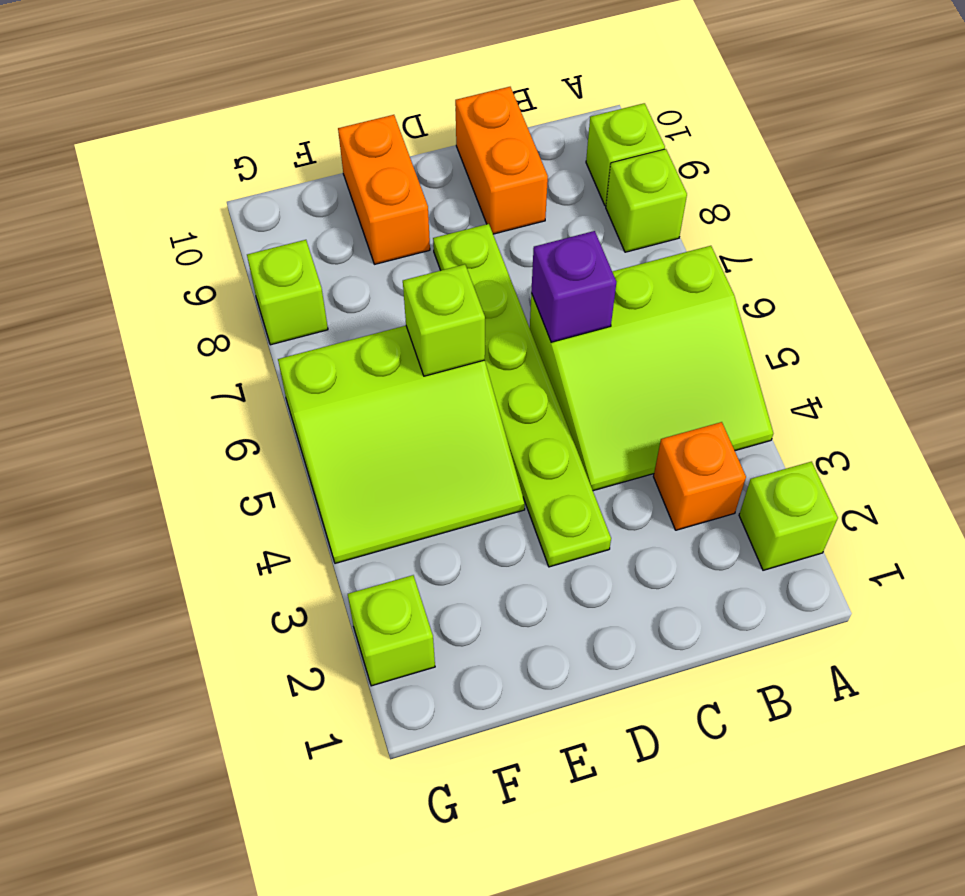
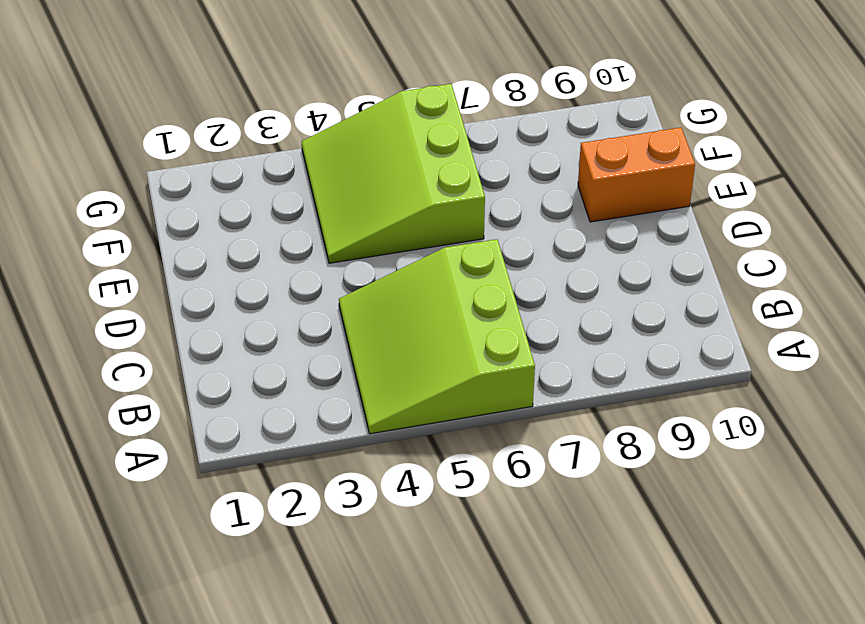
none -> lime brick A2 level 1
none -> lime brick A8 level 1
none -> lime brick A9 level 1

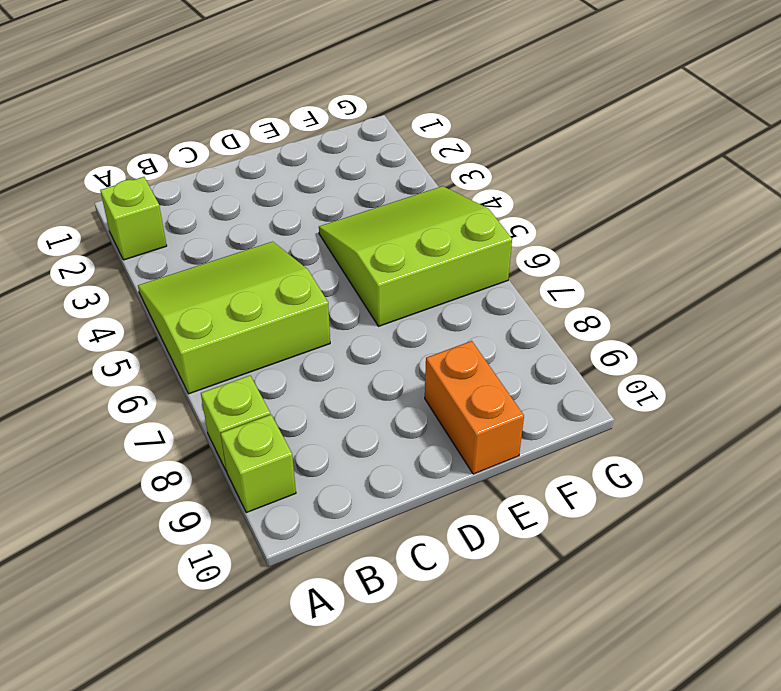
none -> orange brick B3 level 1
none -> orange brick C9:C10 level 1
none -> lime plate D3:D8 level 1

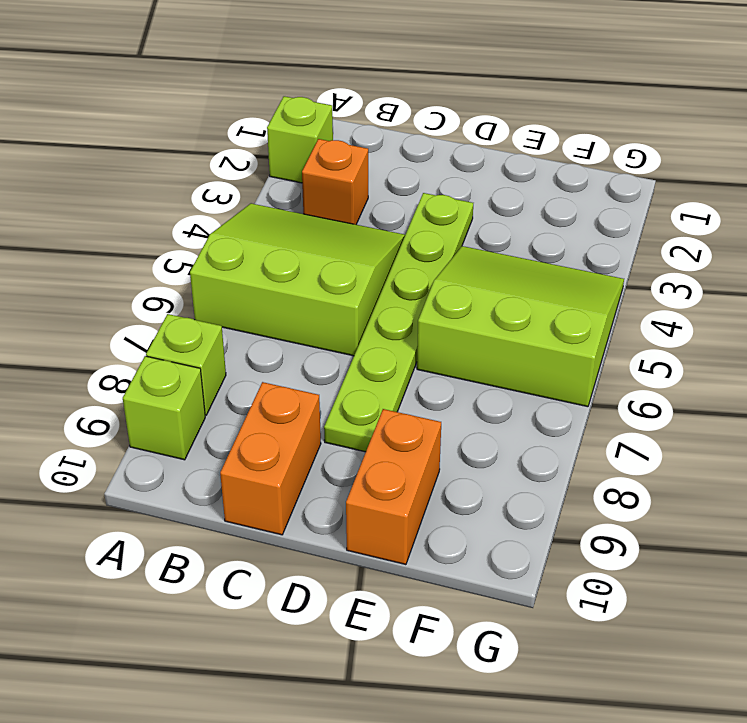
none -> lime brick G2 level 1
none -> lime brick G8 level 1
none -> purple brick C6 level 2

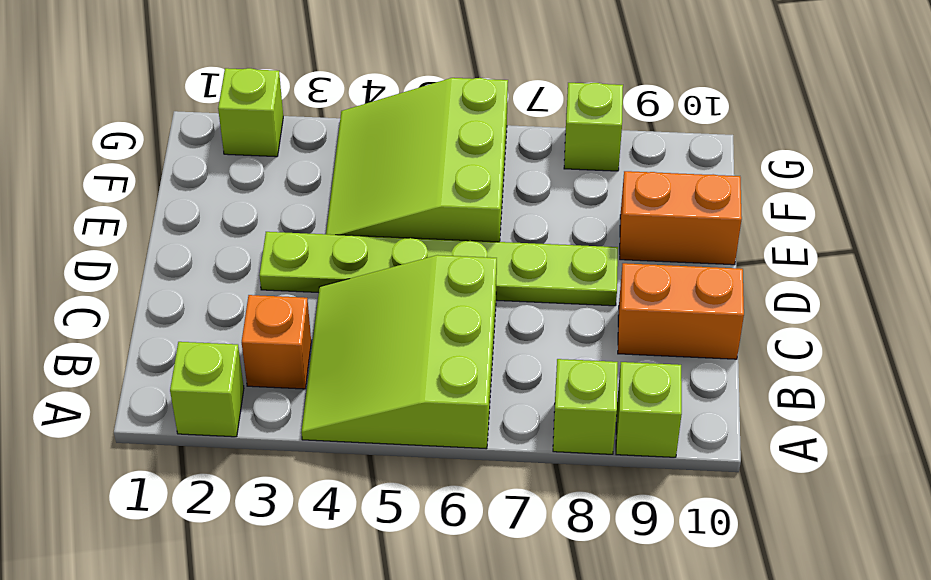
none -> purple brick C6 level 2
none -> lime brick E6 level 2

